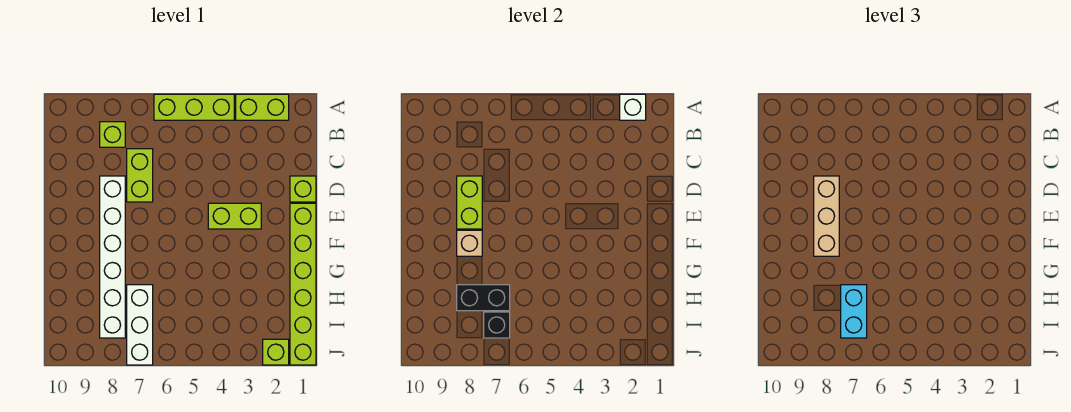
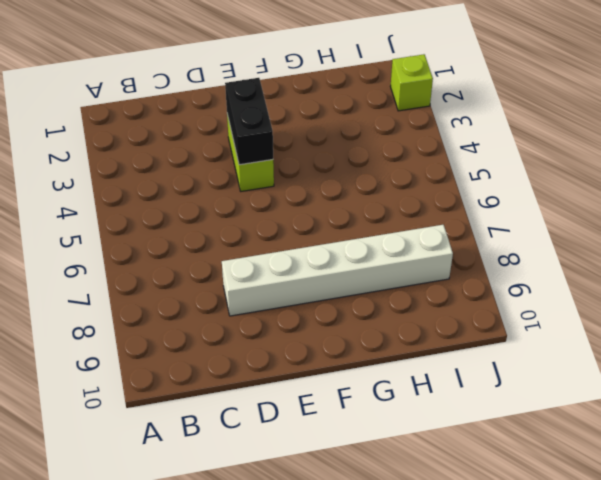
black brick E3:E4 level 2 -> black brick H7:H8 level 2
none -> lime brick A2:A3 level 1
none -> lime brick A4:A6 level 1
none -> lime brick B8 level 1

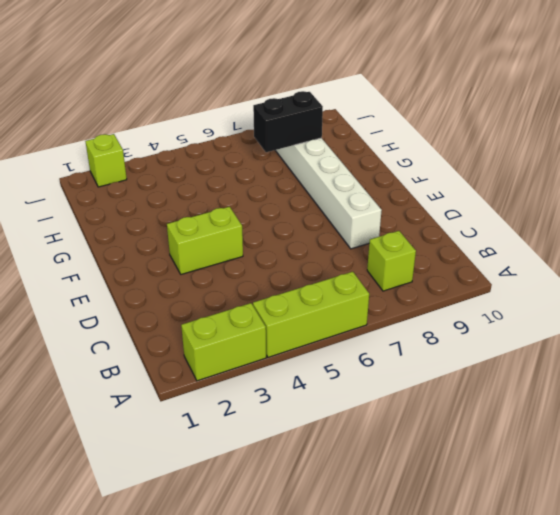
none -> lime brick C7:D7 level 1
none -> lime brick D1 level 1
none -> lime brick E1:J1 level 1

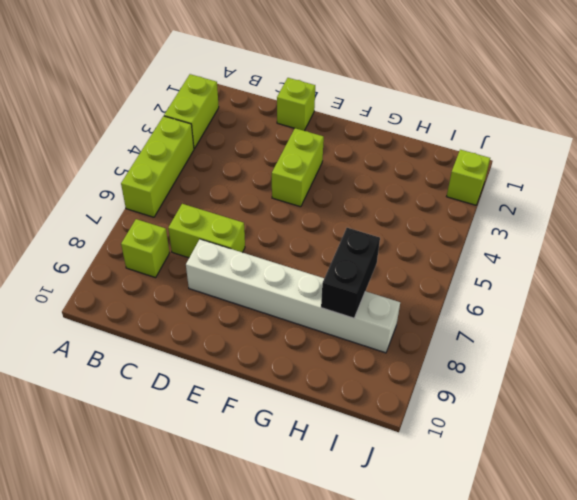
none -> lime brick E1:J1 level 1
none -> white brick H7:J7 level 1
none -> white brick A2 level 2

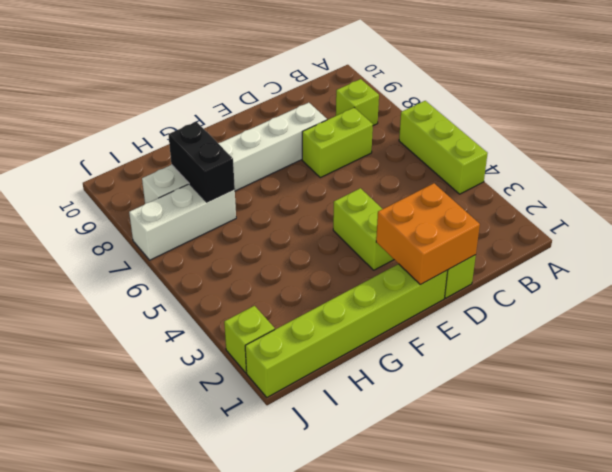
orange brick D1:E2 level 2 -> none
none -> lime brick A2:A3 level 1
none -> white brick A2 level 2
none -> lime brick D8:E8 level 2

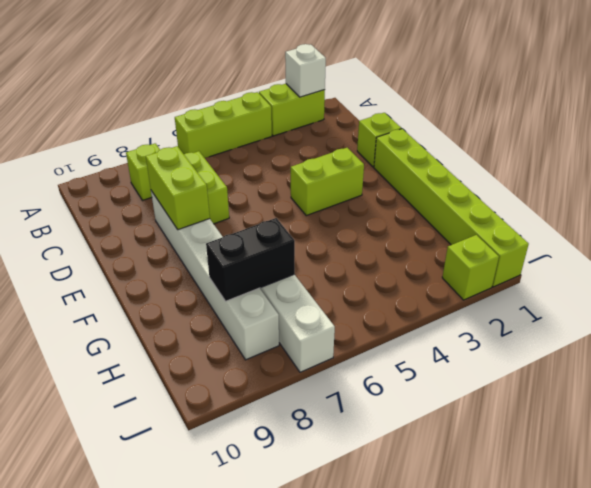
none -> tan brick F8 level 2
none -> black brick I7 level 2
none -> tan brick D8:F8 level 3

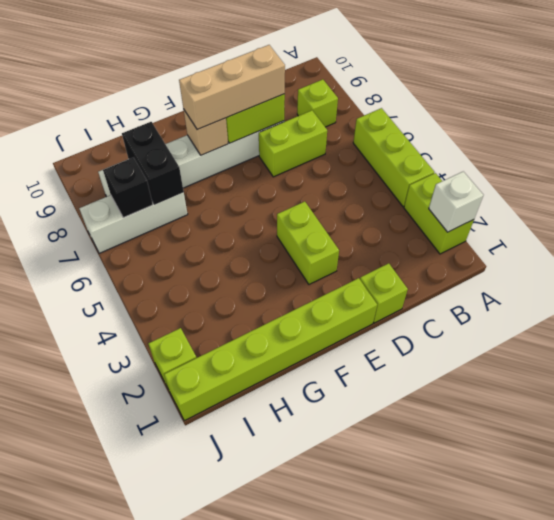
none -> cyan brick H7:I7 level 3

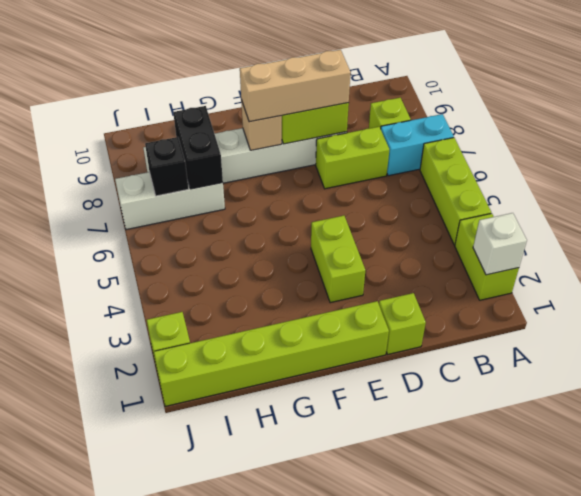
cyan brick A7:B7 level 1 -> cyan brick H7:I7 level 3

